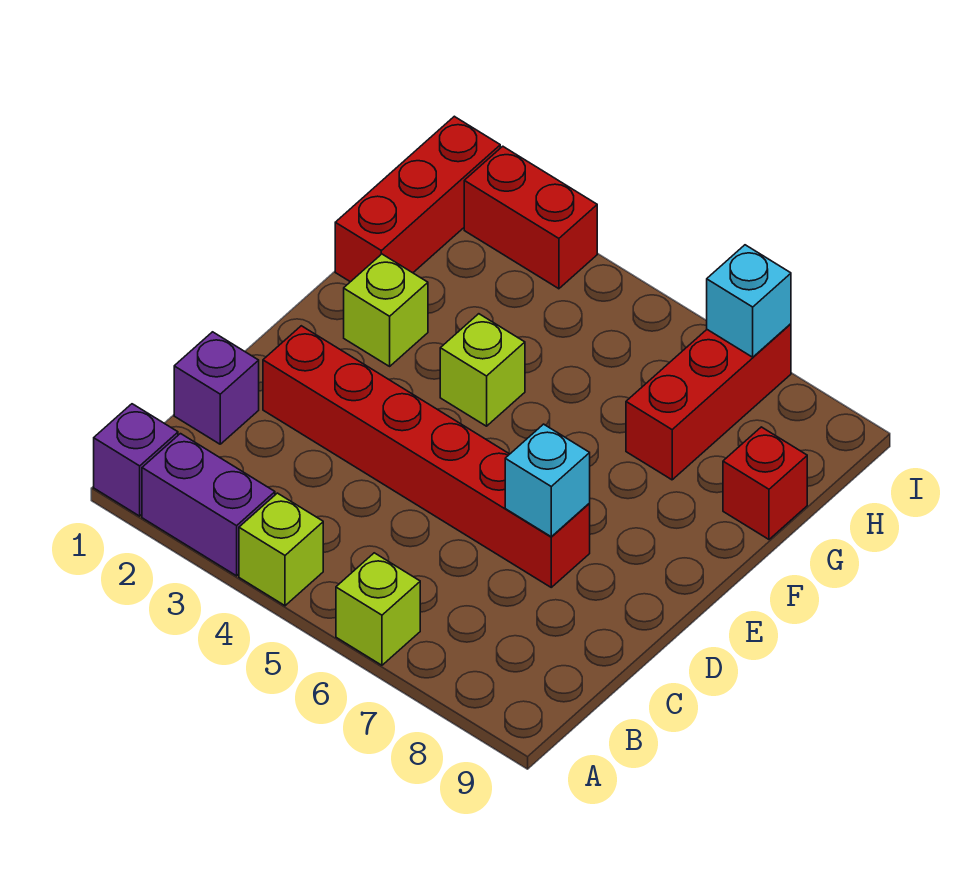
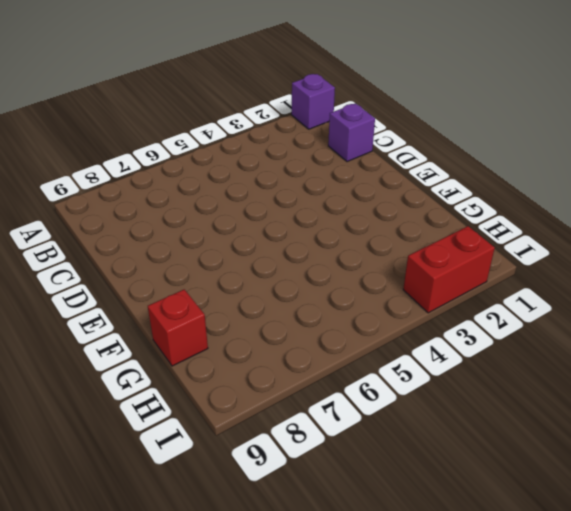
none -> purple brick A2:A3 level 1
none -> lime brick A4 level 1
none -> lime brick A6 level 1

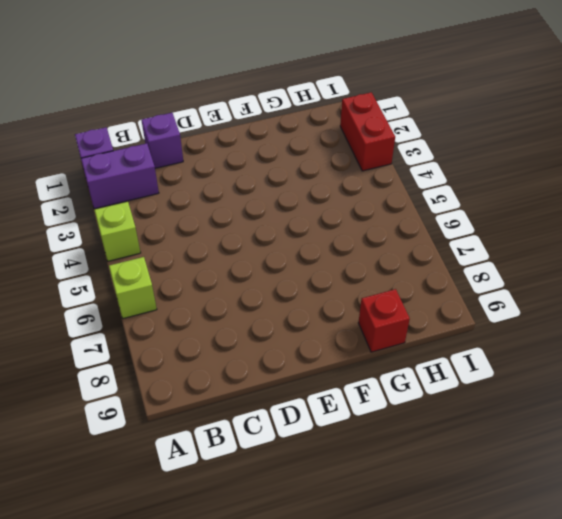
purple brick A2:B2 level 1 -> purple brick A2:A3 level 1
none -> red brick D2:D7 level 1
none -> lime brick F2 level 1
none -> lime brick F4 level 1

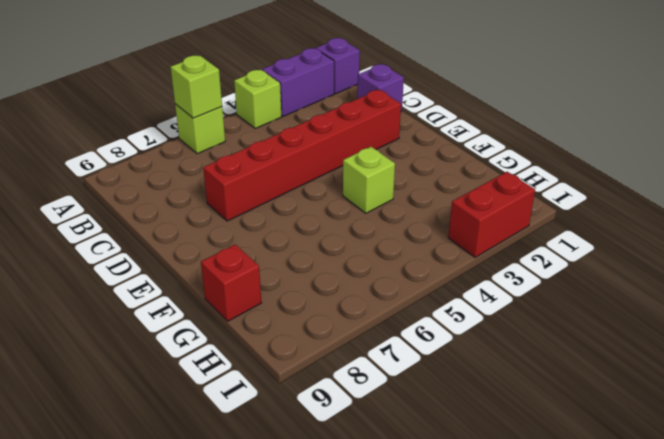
lime brick A6 level 2 -> lime brick F2 level 1
none -> red brick G1:I1 level 1
none -> red brick G7:I7 level 1
none -> cyan brick D7 level 2

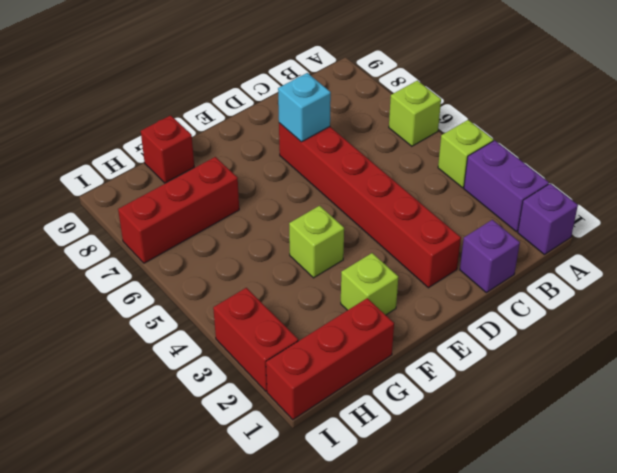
none -> cyan brick I7 level 2

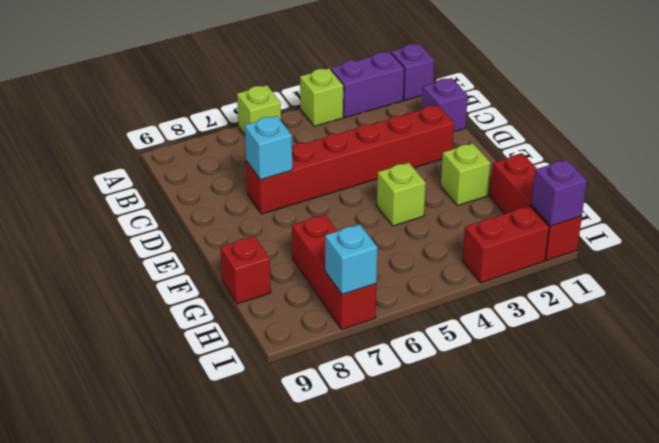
purple brick I1 level 2 -> none

